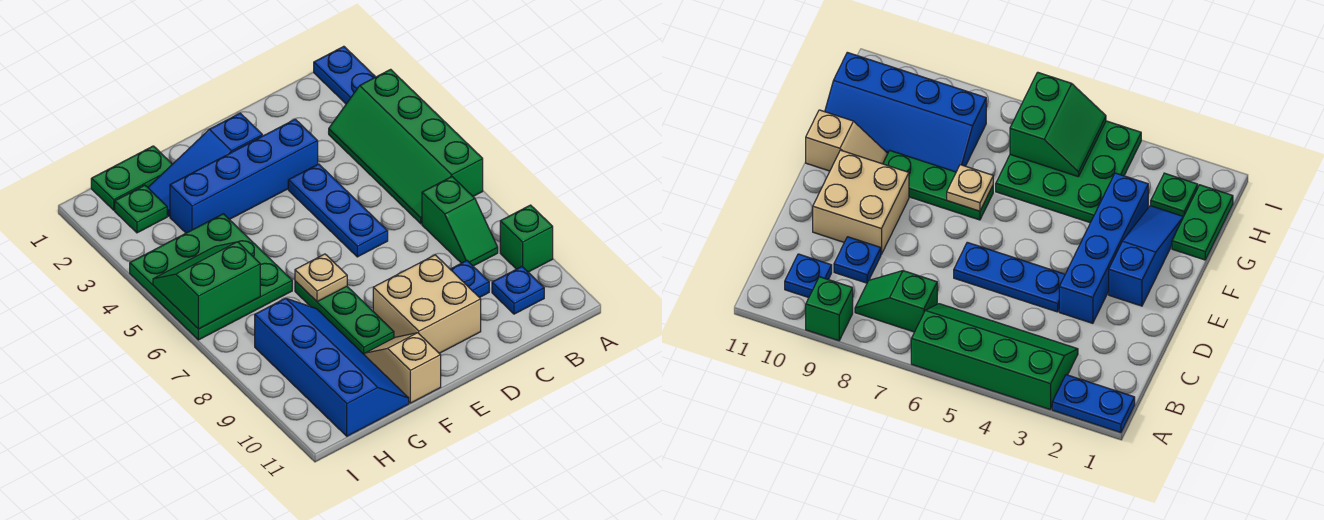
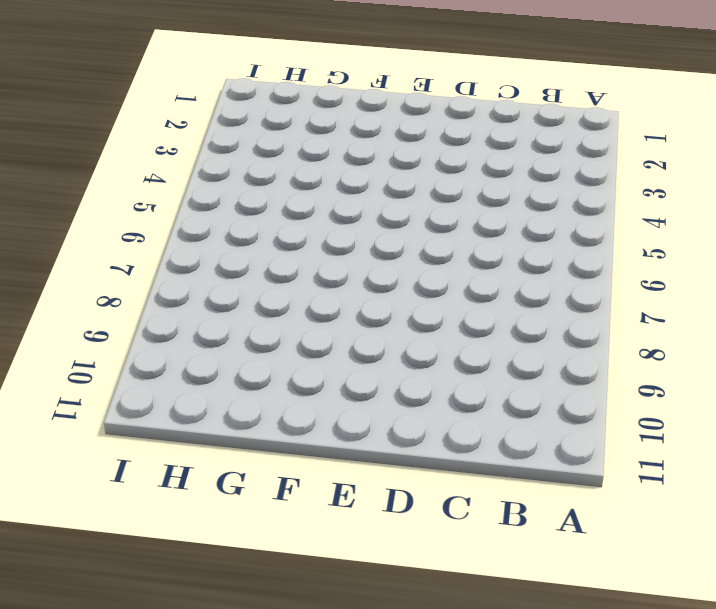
none -> blue plate A1:A2 level 1
none -> green slope A3:B6 level 1 top A
none -> green brick A9 level 1

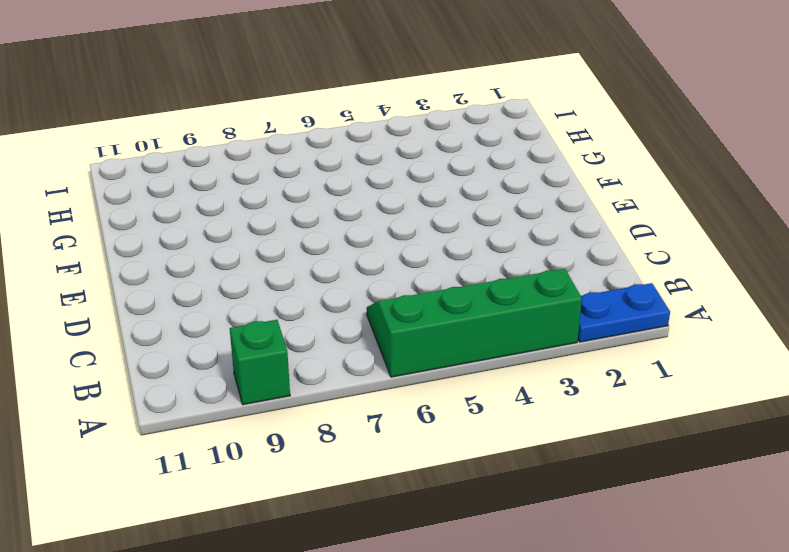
none -> green slope B7:B8 level 1 top 7
none -> blue plate B10 level 1
none -> blue plate C9 level 1

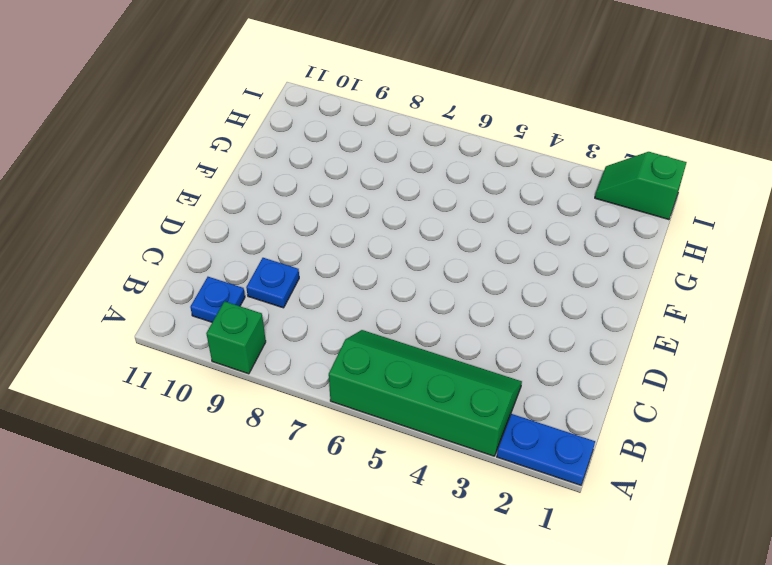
green slope I1:I2 level 1 top 1 -> green slope B7:B8 level 1 top 7
none -> blue brick D3:G3 level 1
none -> blue plate D4:D6 level 1
none -> tan brick D9:E10 level 1

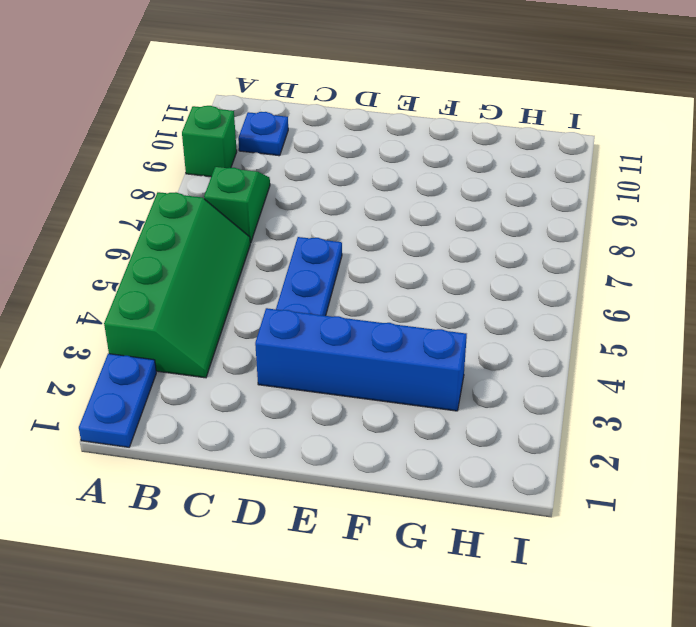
none -> blue plate C9 level 1
none -> tan brick D9:E10 level 1
none -> blue slope E2:G2 level 1 top E

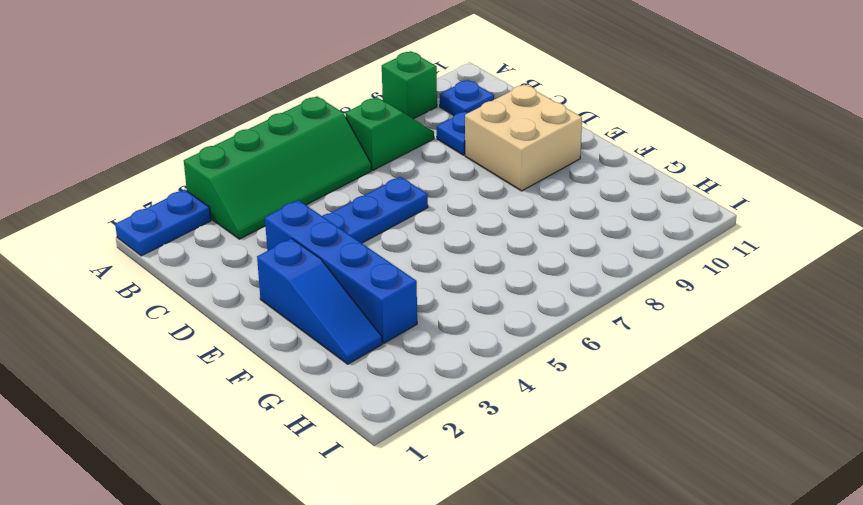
none -> green plate F7:F9 level 1
none -> tan slope F10:F11 level 1 top 11
none -> green plate G1:H1 level 1

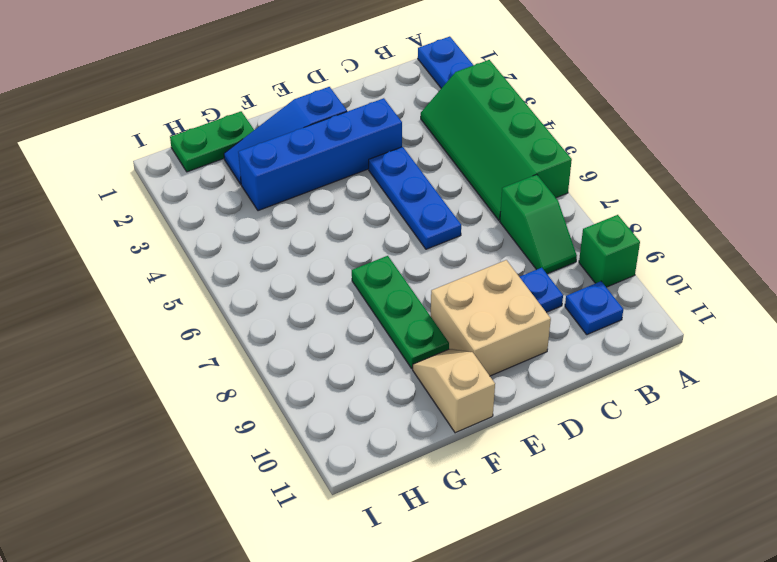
none -> green plate G4:I6 level 1
none -> blue slope G8:H11 level 1 top H
none -> green plate H2 level 1

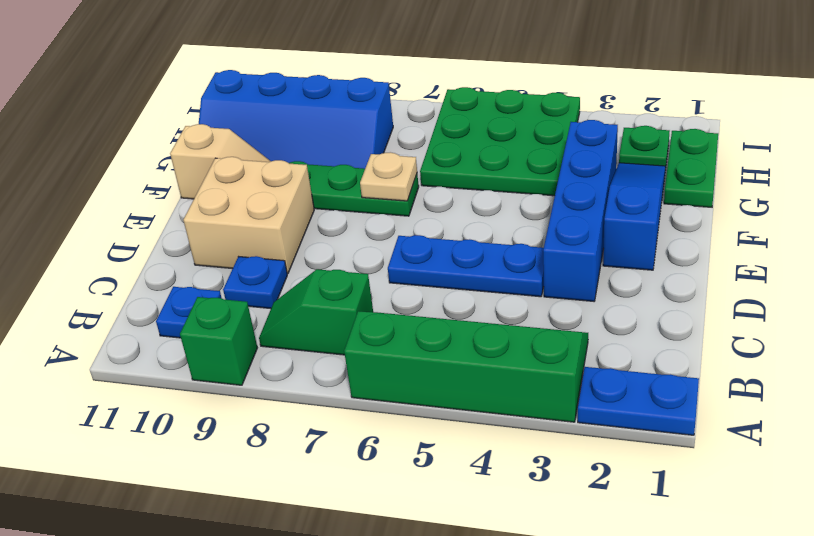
none -> green slope H5:I6 level 2 top 6

